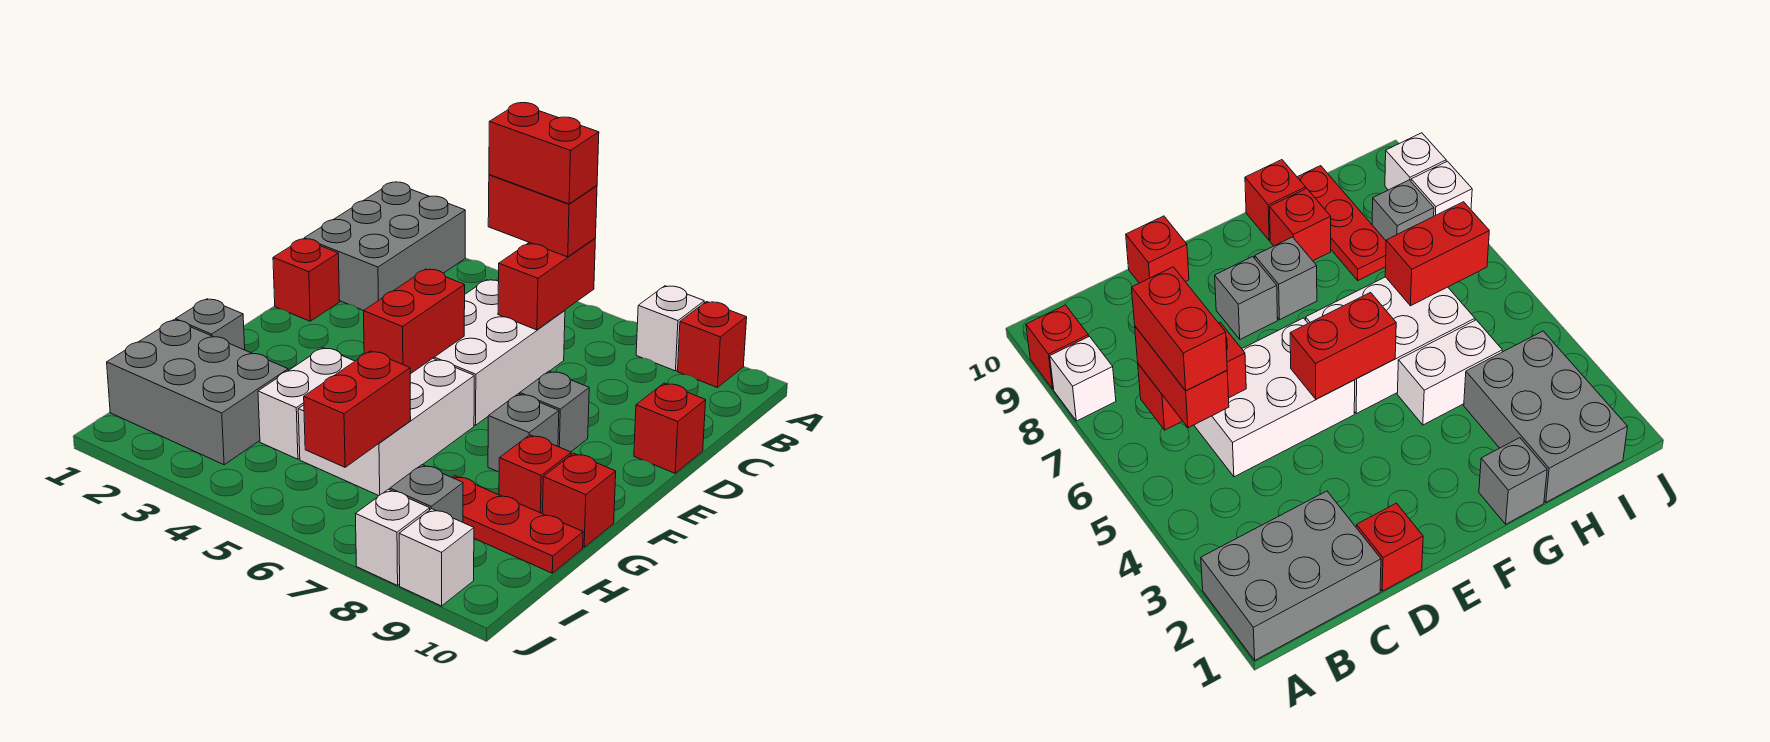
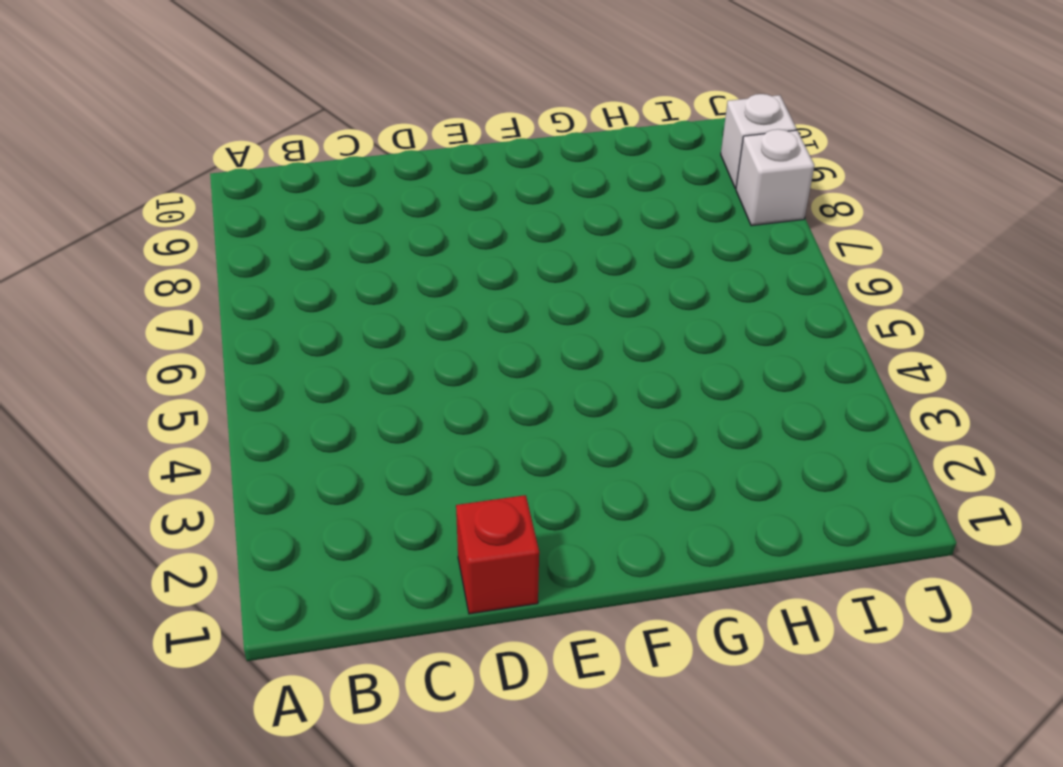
none -> grey brick A1:C2 level 1
none -> white brick A8 level 1
none -> red brick A9 level 1

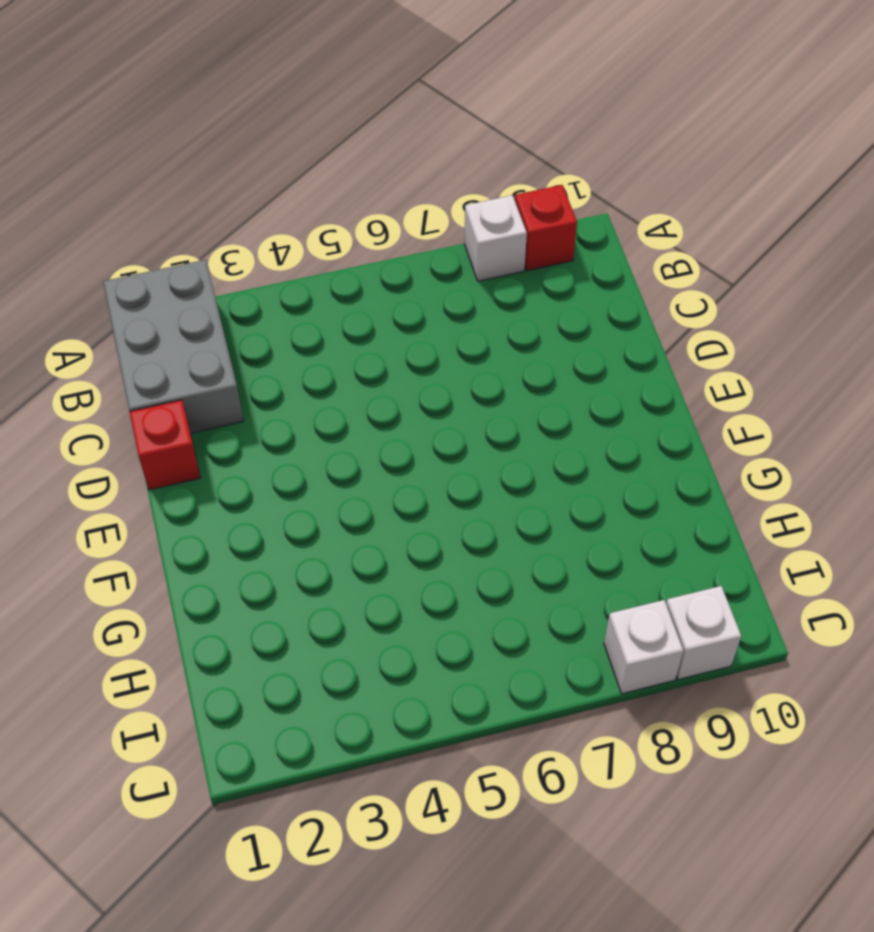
none -> white brick C5:E6 level 1
none -> red brick D10 level 1
none -> grey brick E8 level 1

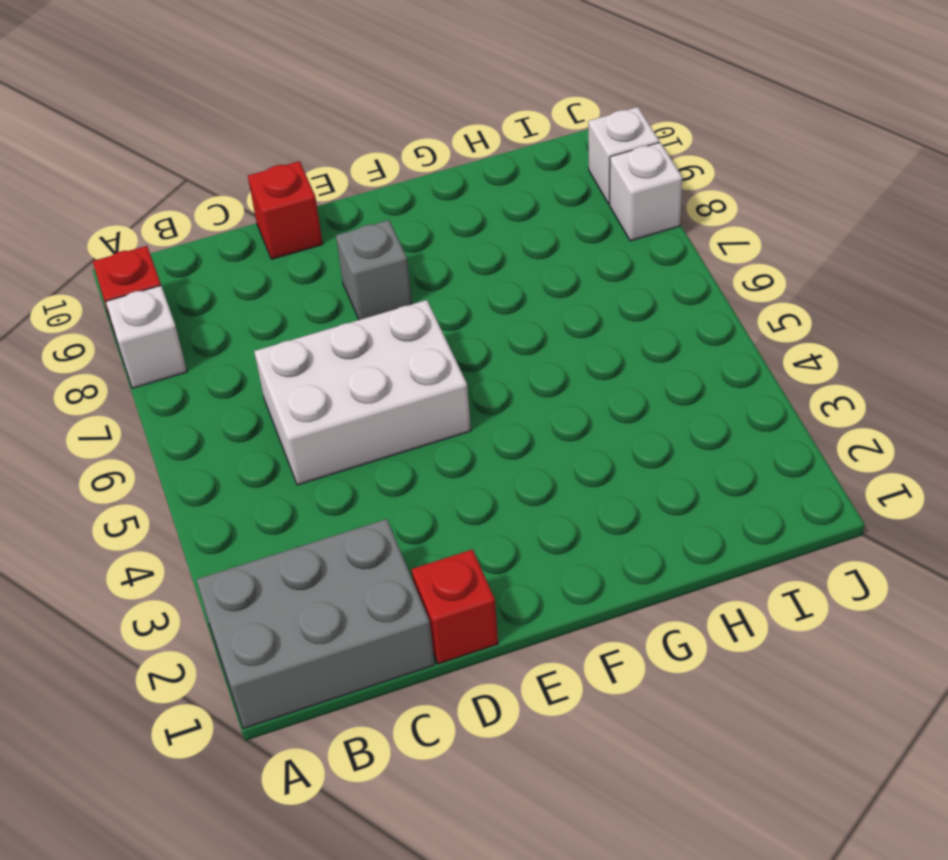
none -> white brick F5:H6 level 1
none -> grey brick F8 level 1
none -> grey brick G1 level 1

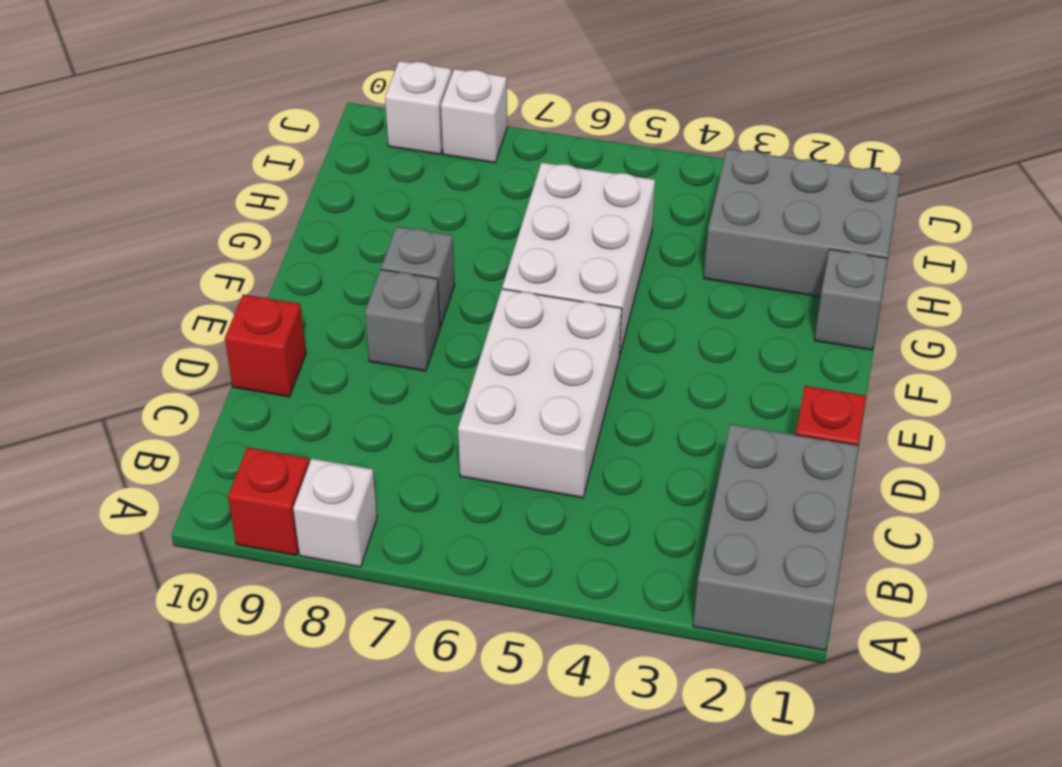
none -> white brick G4:H4 level 1
none -> red brick G9 level 1
none -> red brick G10 level 1

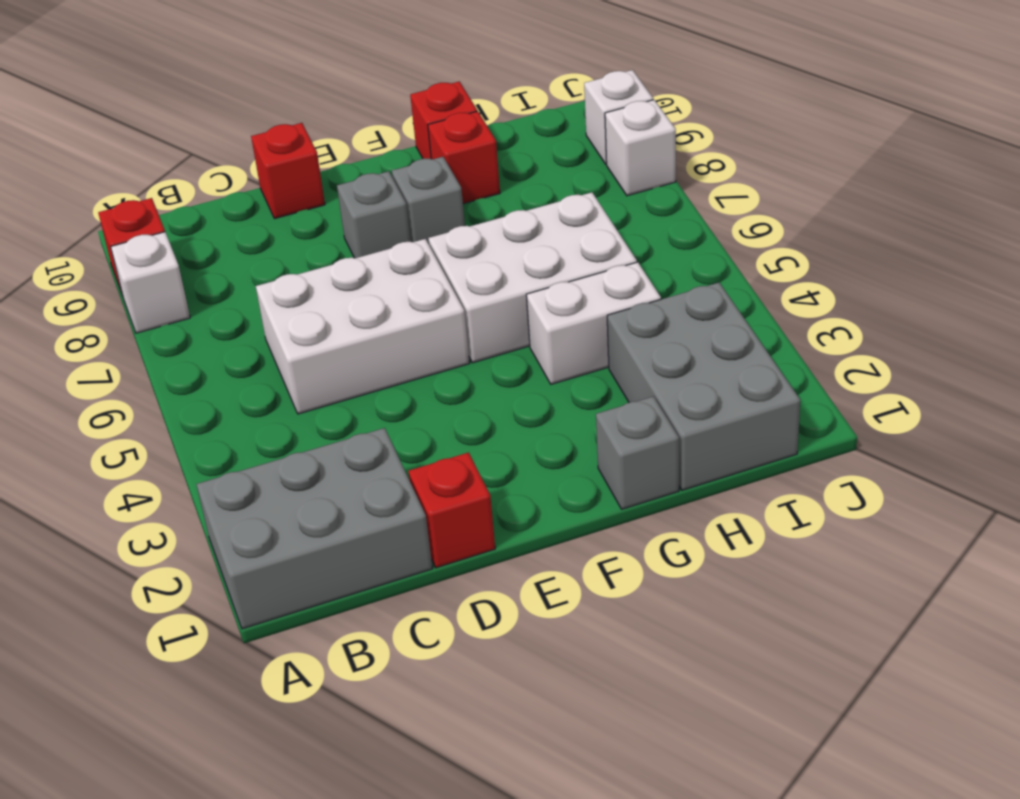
none -> red plate H8:H10 level 1
none -> grey brick I8 level 1
none -> red brick B6:C6 level 2

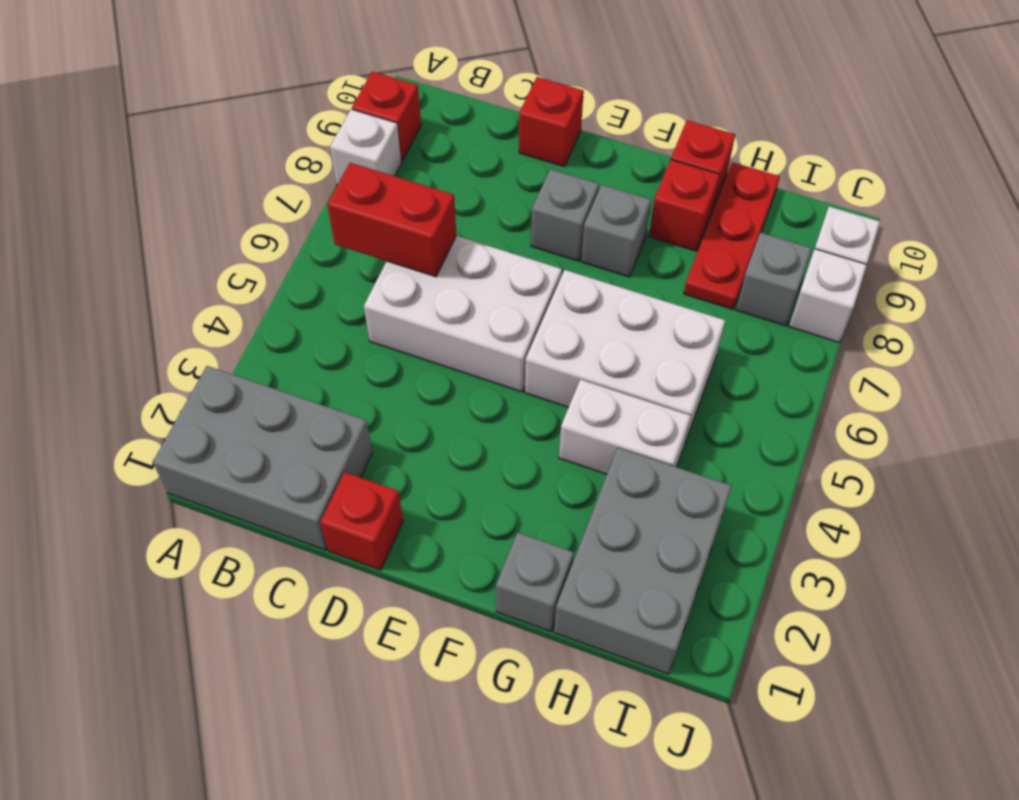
none -> red brick E5:F5 level 2
none -> red brick H6:I6 level 2
none -> red brick B5:B6 level 3

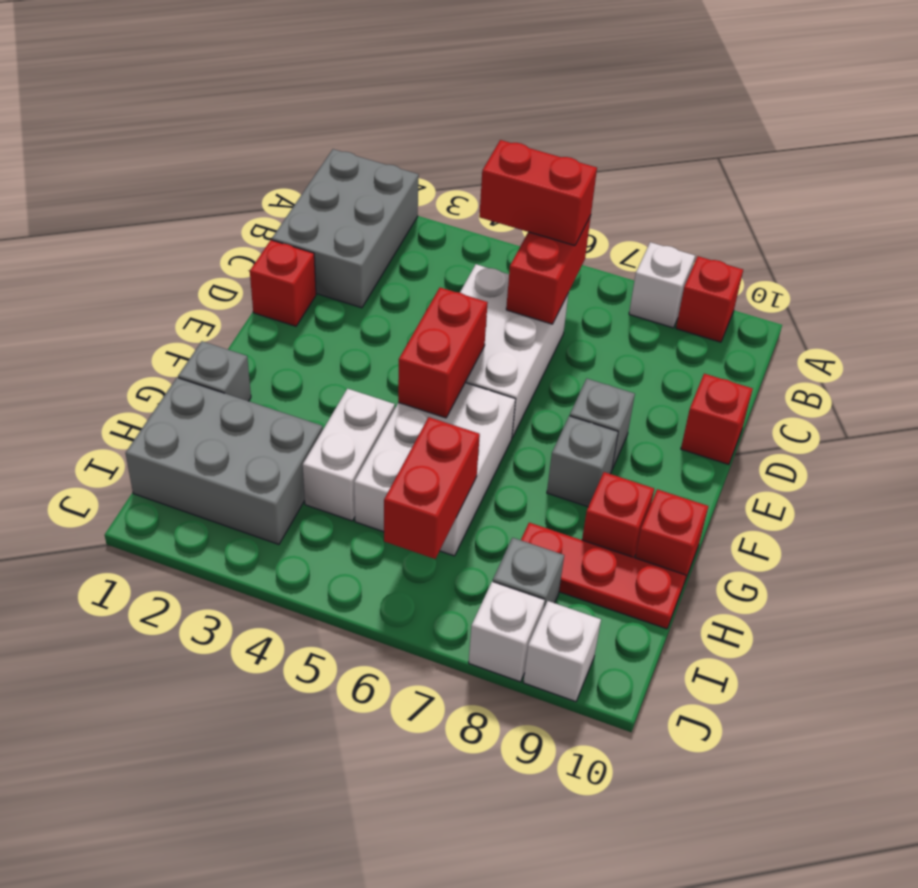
none -> red brick B5:B6 level 4

